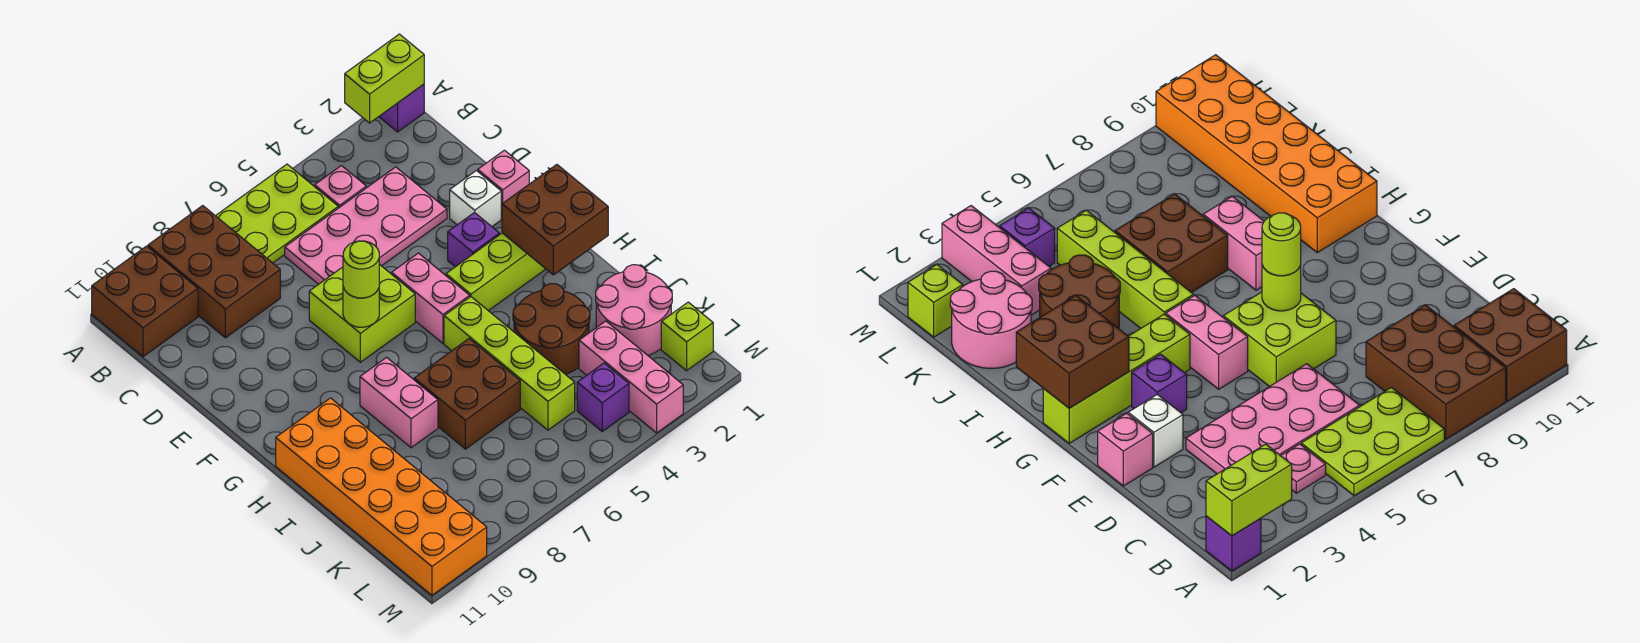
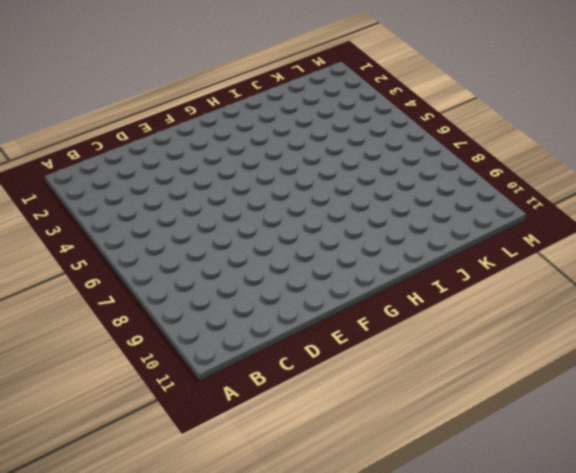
none -> purple brick A1 level 1
none -> lime plate A5:B7 level 1
none -> brown brick A8:C9 level 1

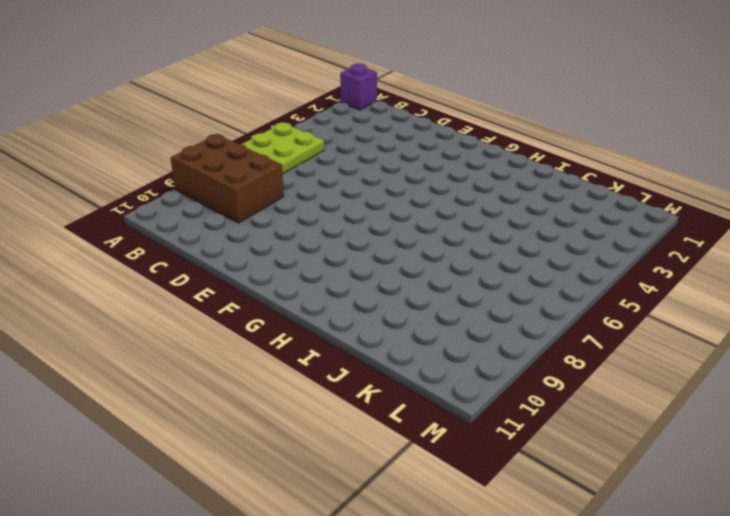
none -> brown brick A10:B11 level 1
none -> pink plate B4 level 1
none -> pink plate C3:D6 level 1

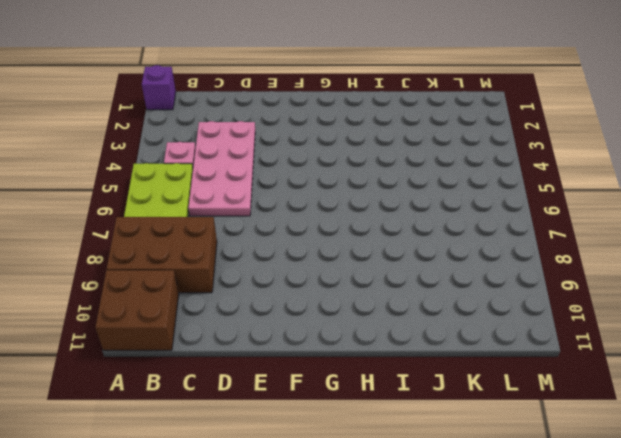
none -> pink brick E1 level 1
none -> white brick E2 level 1
none -> lime brick E6:F7 level 1

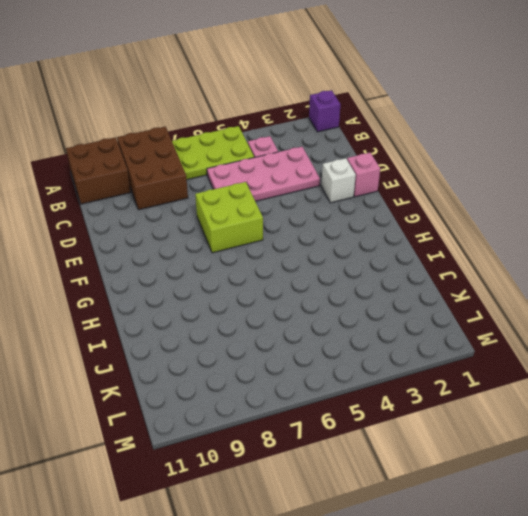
none -> purple brick F3 level 1
none -> pink brick F5:G5 level 1
none -> lime brick G1:G4 level 1

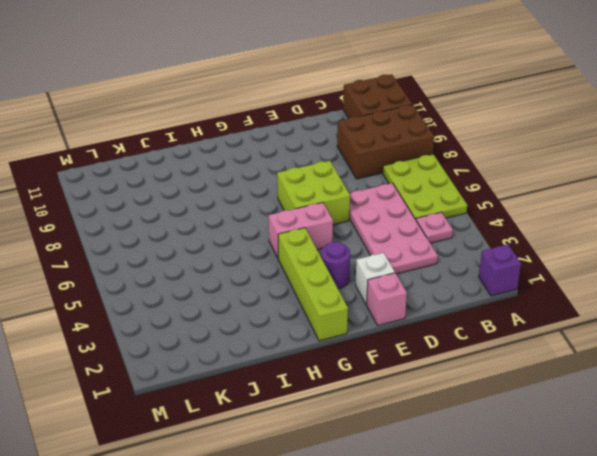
purple round brick F3 level 1 -> purple brick F3 level 1
none -> lime brick H5:K5 level 1
none -> pink brick H8:I8 level 1
none -> orange brick H10:M11 level 1

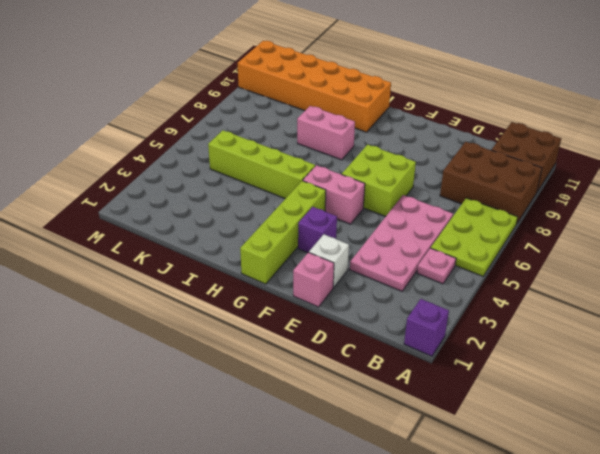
none -> brown round brick I3:J4 level 1
none -> brown brick I6:J7 level 1
none -> pink round brick J1:K2 level 1

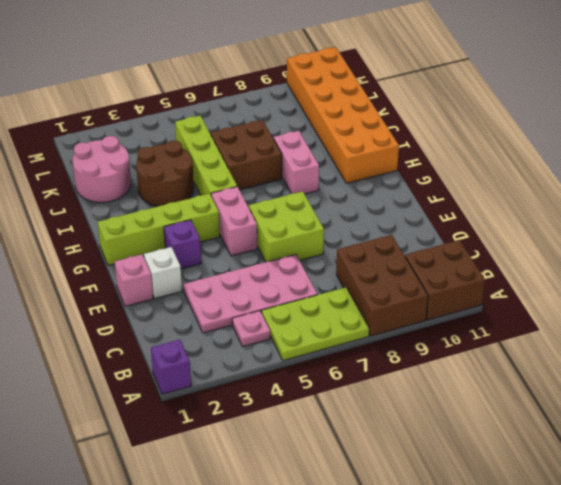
none -> pink brick K3:M3 level 1
none -> lime brick L1 level 1
none -> purple brick L4 level 1

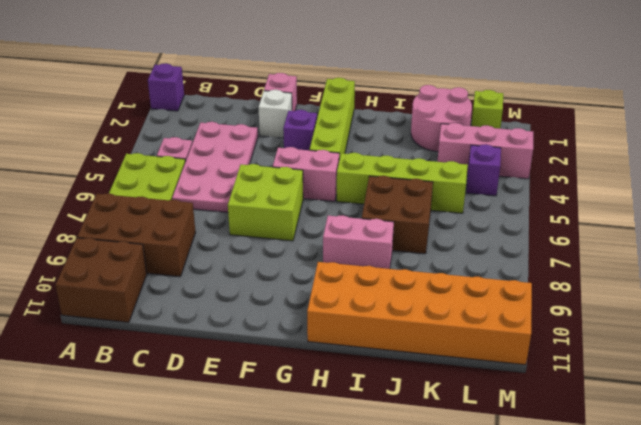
none -> brown round brick I3:J4 level 1
none -> lime brick A1:A2 level 2
none -> lime round brick F7 level 2

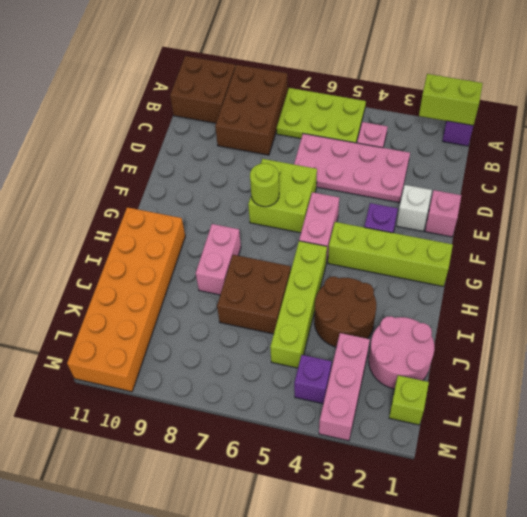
none -> brown brick G1:H2 level 2
none -> lime round brick F7 level 3

